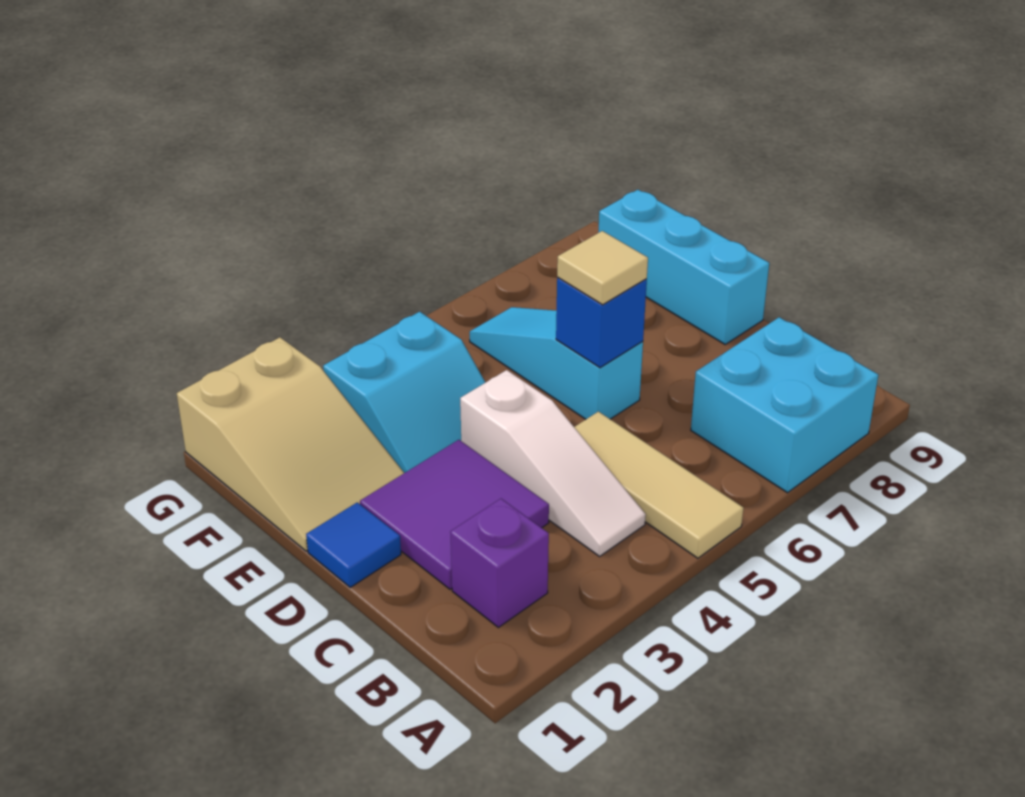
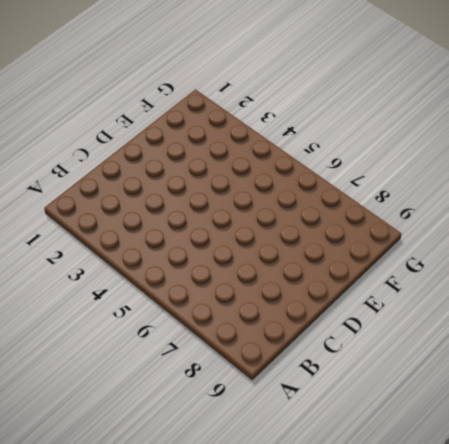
none -> tan tile A5:C5 level 1
none -> cyan brick A7:B8 level 1
none -> purple brick B2 level 1

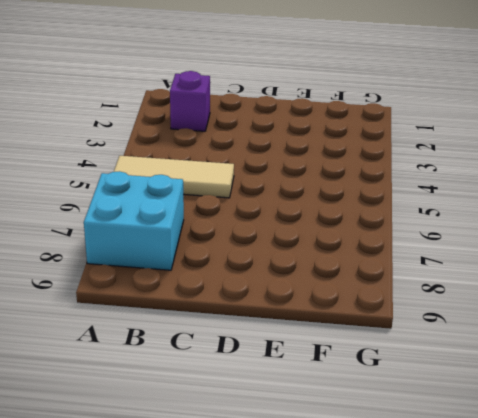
none -> white slope B4:D4 level 1 top D
none -> purple tile C2:D3 level 1
none -> blue tile D1 level 1

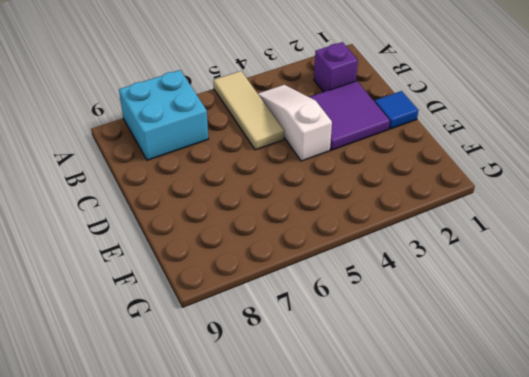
none -> cyan slope D6:F6 level 1 top D
none -> cyan brick D9:F9 level 1
none -> tan slope E1:G2 level 1 top G

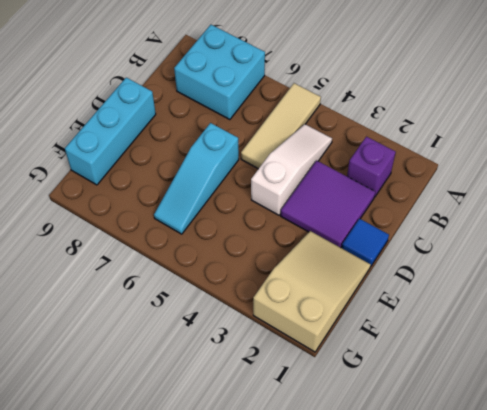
none -> cyan slope E3:F4 level 1 top F
none -> blue brick D6 level 2
none -> tan tile D6 level 3

